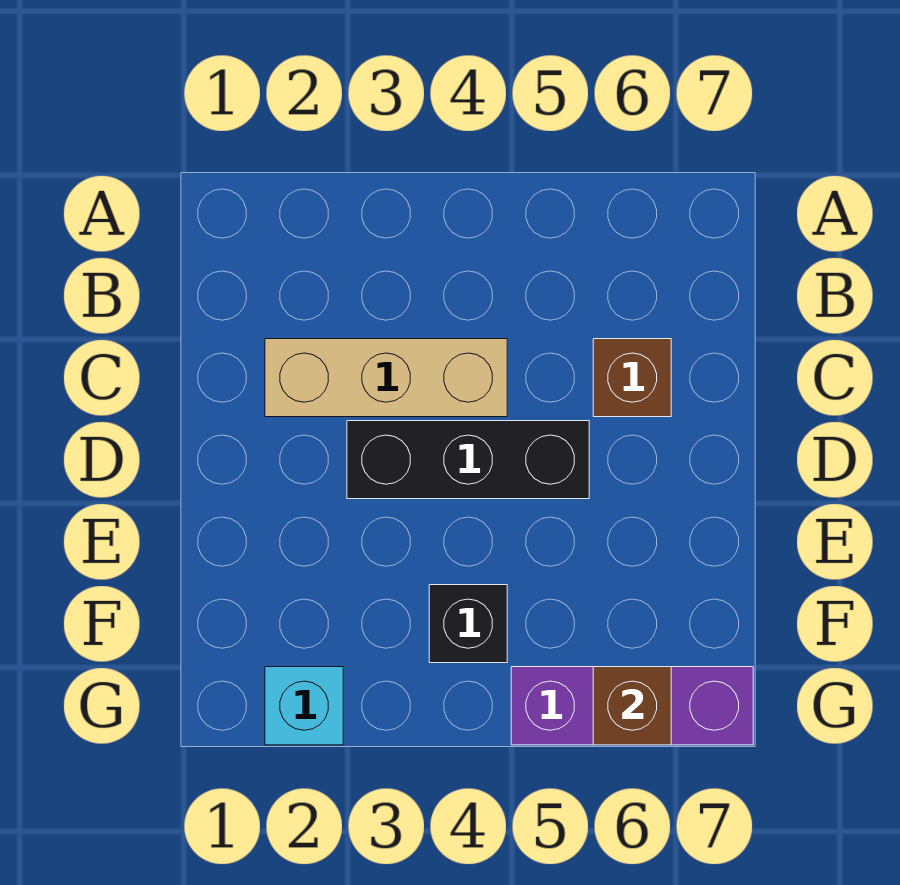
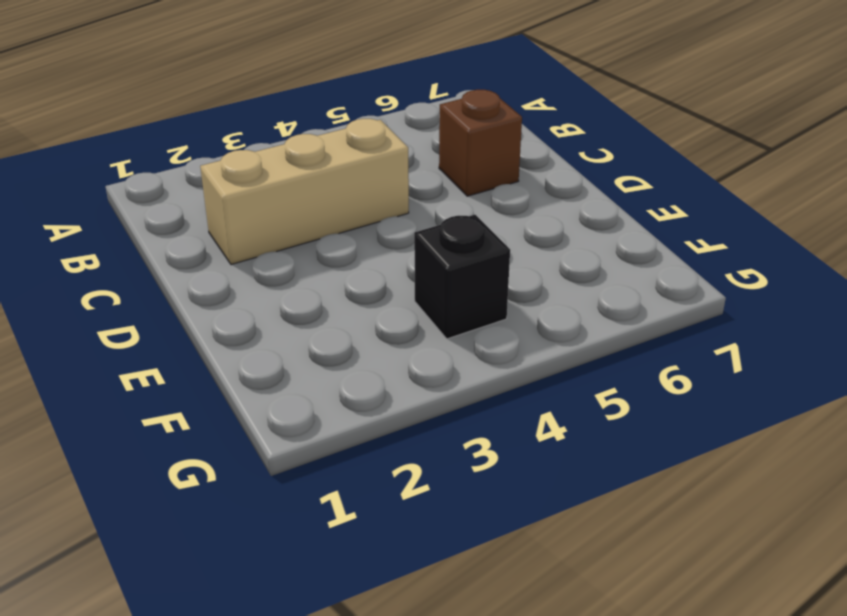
none -> black brick D3:D5 level 1
none -> cyan brick G2 level 1

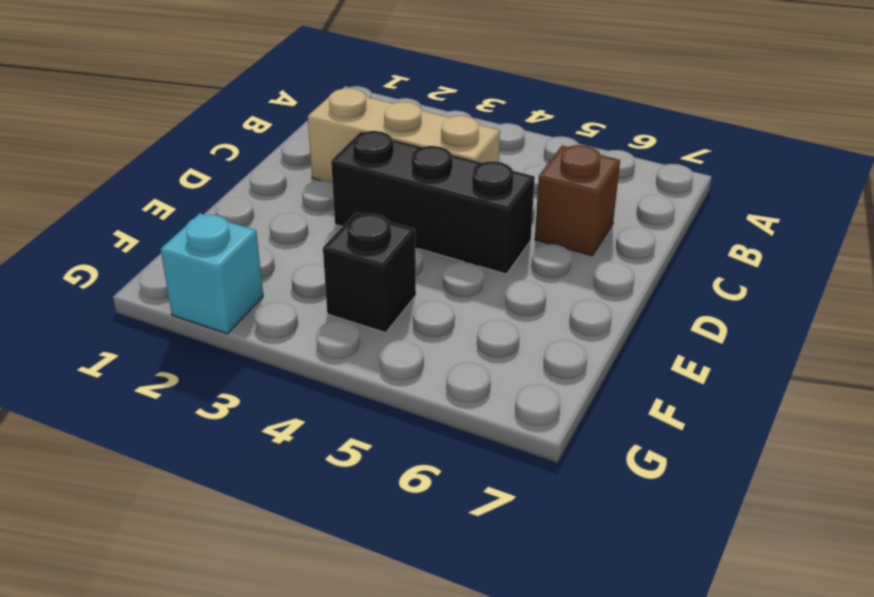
none -> purple brick G5:G7 level 1
none -> brown brick G6 level 2

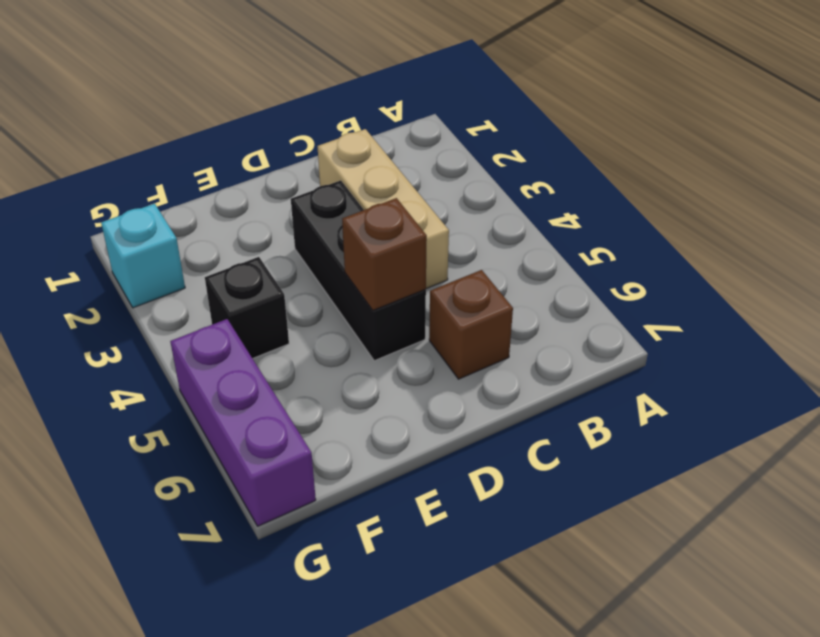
brown brick D5 level 2 -> brown brick G6 level 2

